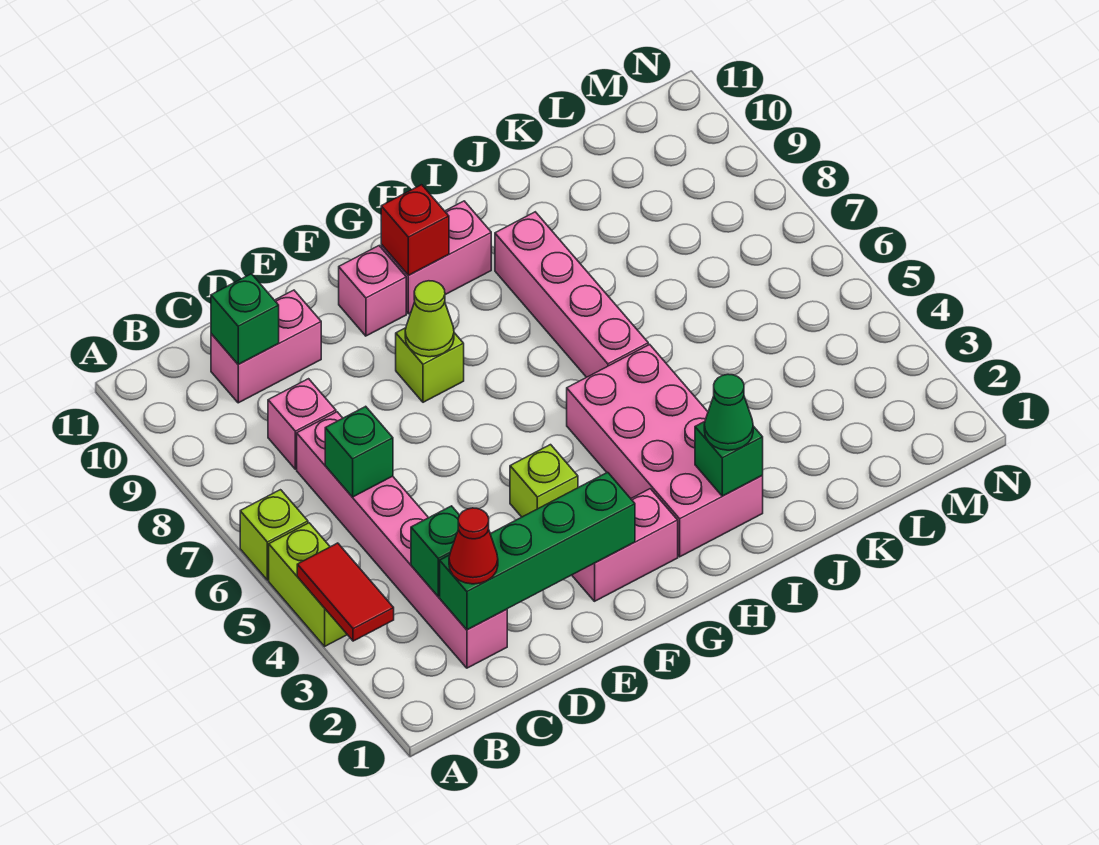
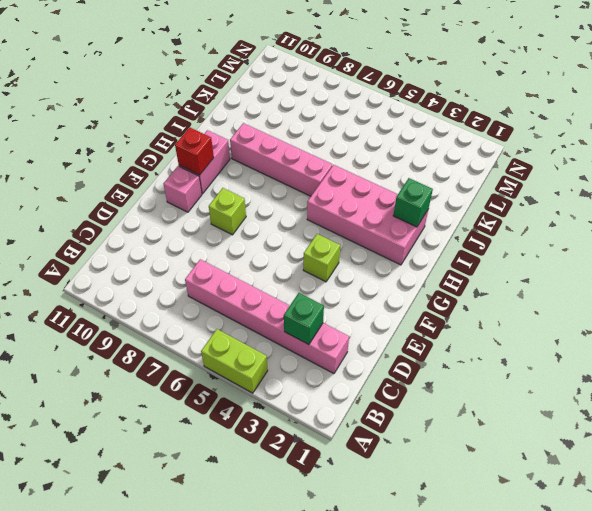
none -> lime brick A6 level 1
none -> pink brick C8 level 1
none -> pink brick C10:D10 level 1

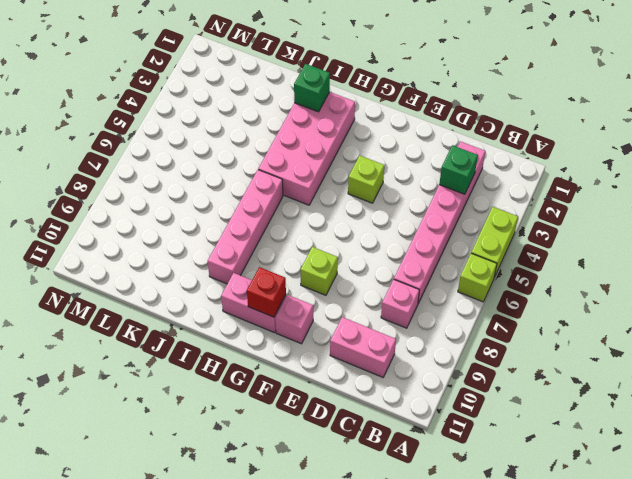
none -> pink brick F2:G2 level 1
none -> red tile A3:A4 level 2
none -> green brick C2:F2 level 2

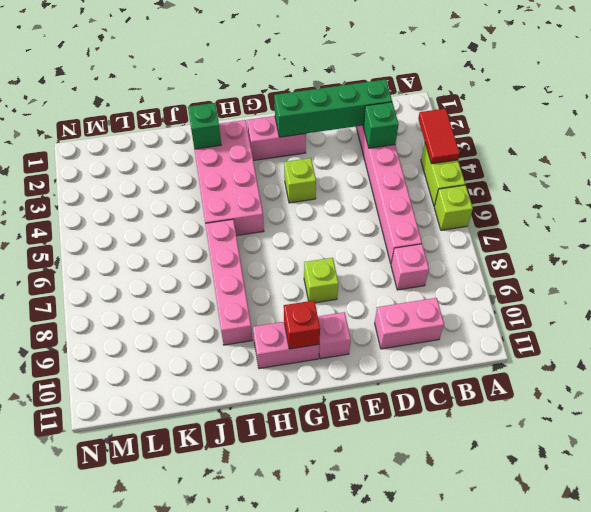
none -> green brick C6 level 2
none -> green brick C10 level 2
none -> lime cone F8 level 2

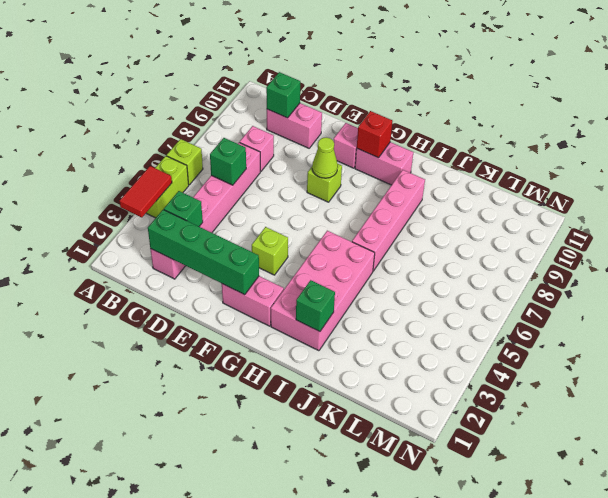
none -> red cone C2 level 3
none -> green cone I2 level 3

